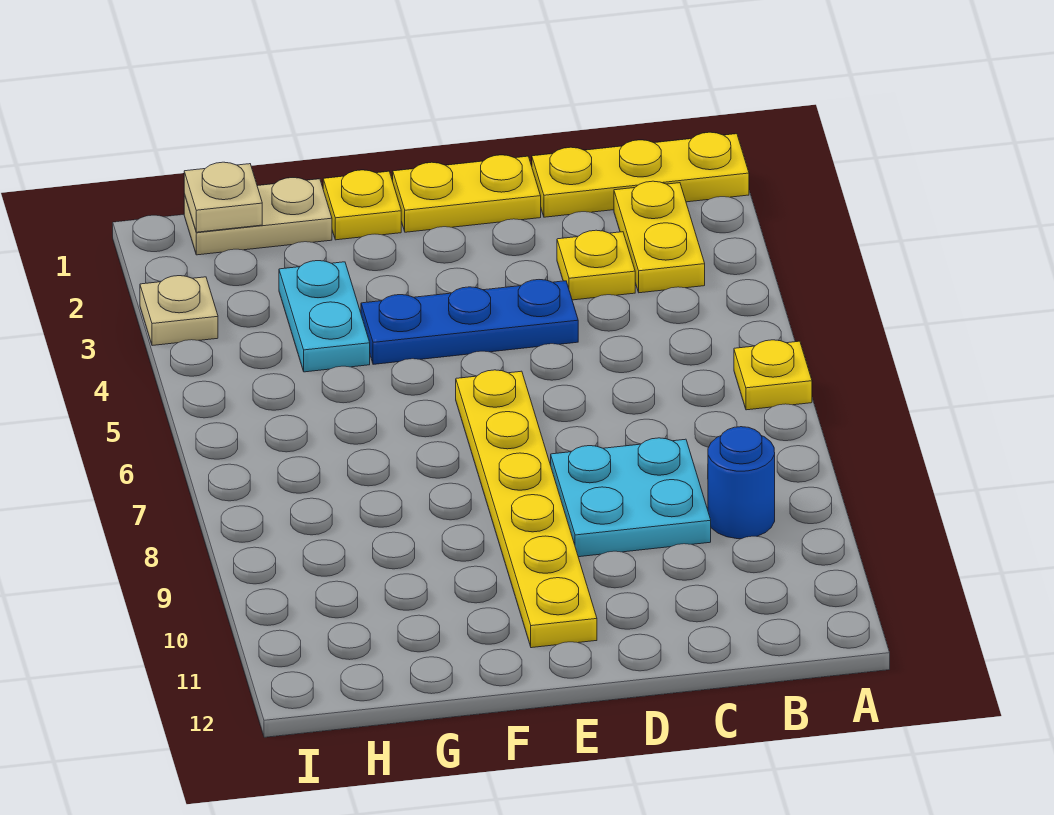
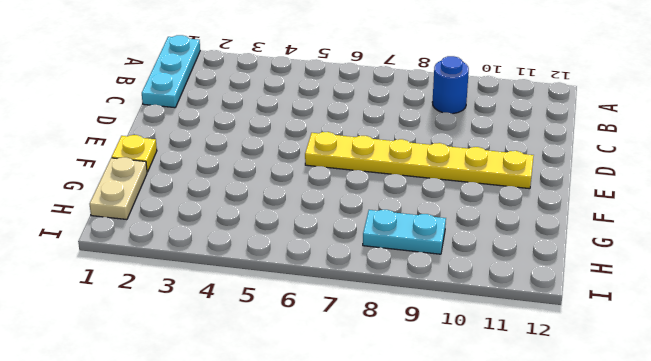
cyan plate A1:C1 level 1 -> yellow plate A1:C1 level 1
cyan plate H8:H9 level 1 -> cyan plate G3:G4 level 1
none -> yellow plate A6 level 1
none -> yellow plate B2:B3 level 1
none -> yellow plate C3 level 1

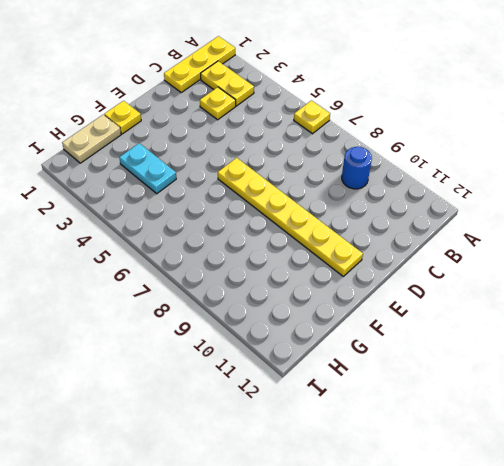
none -> cyan plate C8:D9 level 1
none -> yellow plate D1:E1 level 1
none -> blue plate D4:F4 level 1

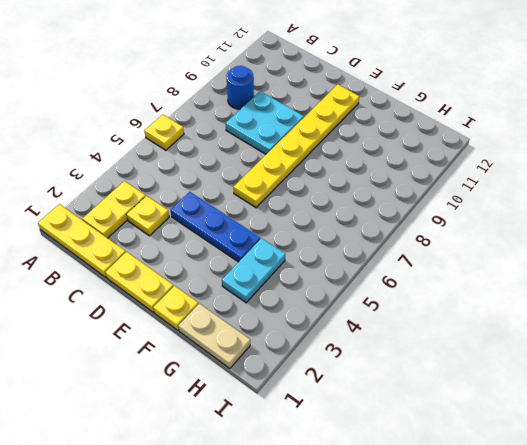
none -> tan plate I3 level 1
none -> tan plate H1 level 2

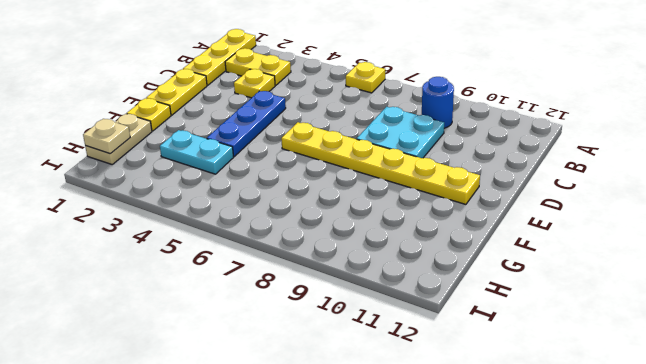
none -> tan plate I3 level 1

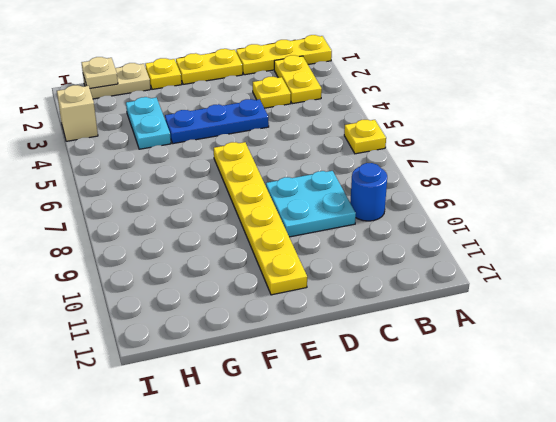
tan brick I3 level 1 -> tan plate I3 level 1

